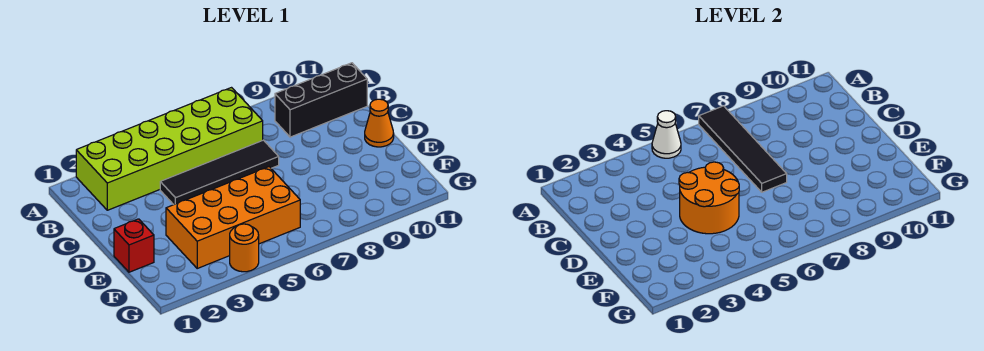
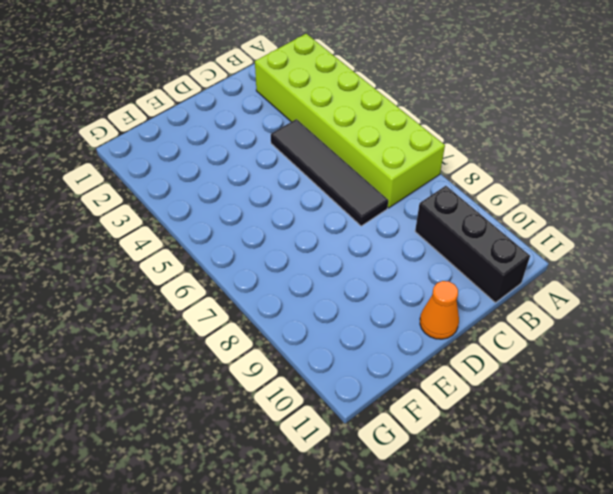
none -> red brick E1 level 1
none -> orange brick E3:F6 level 1

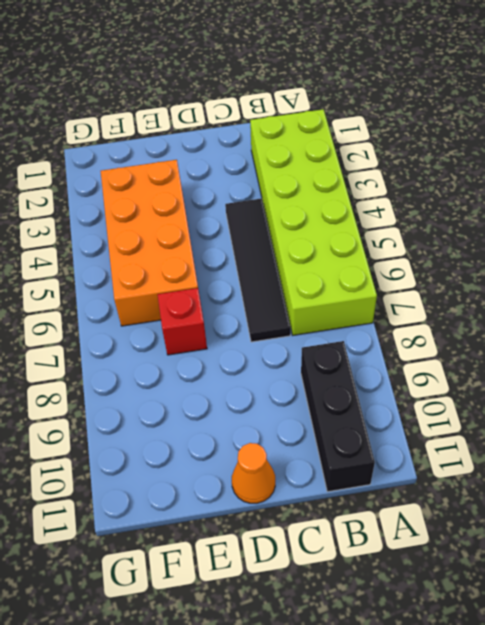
red brick E7 level 1 -> red brick E1 level 1
none -> orange round brick G4 level 1
none -> white cone A5 level 2

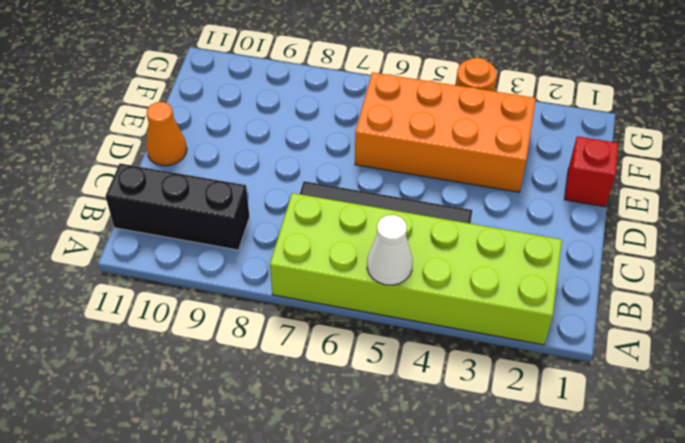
none -> black tile A7:D7 level 2
none -> orange round brick D4:E5 level 2

